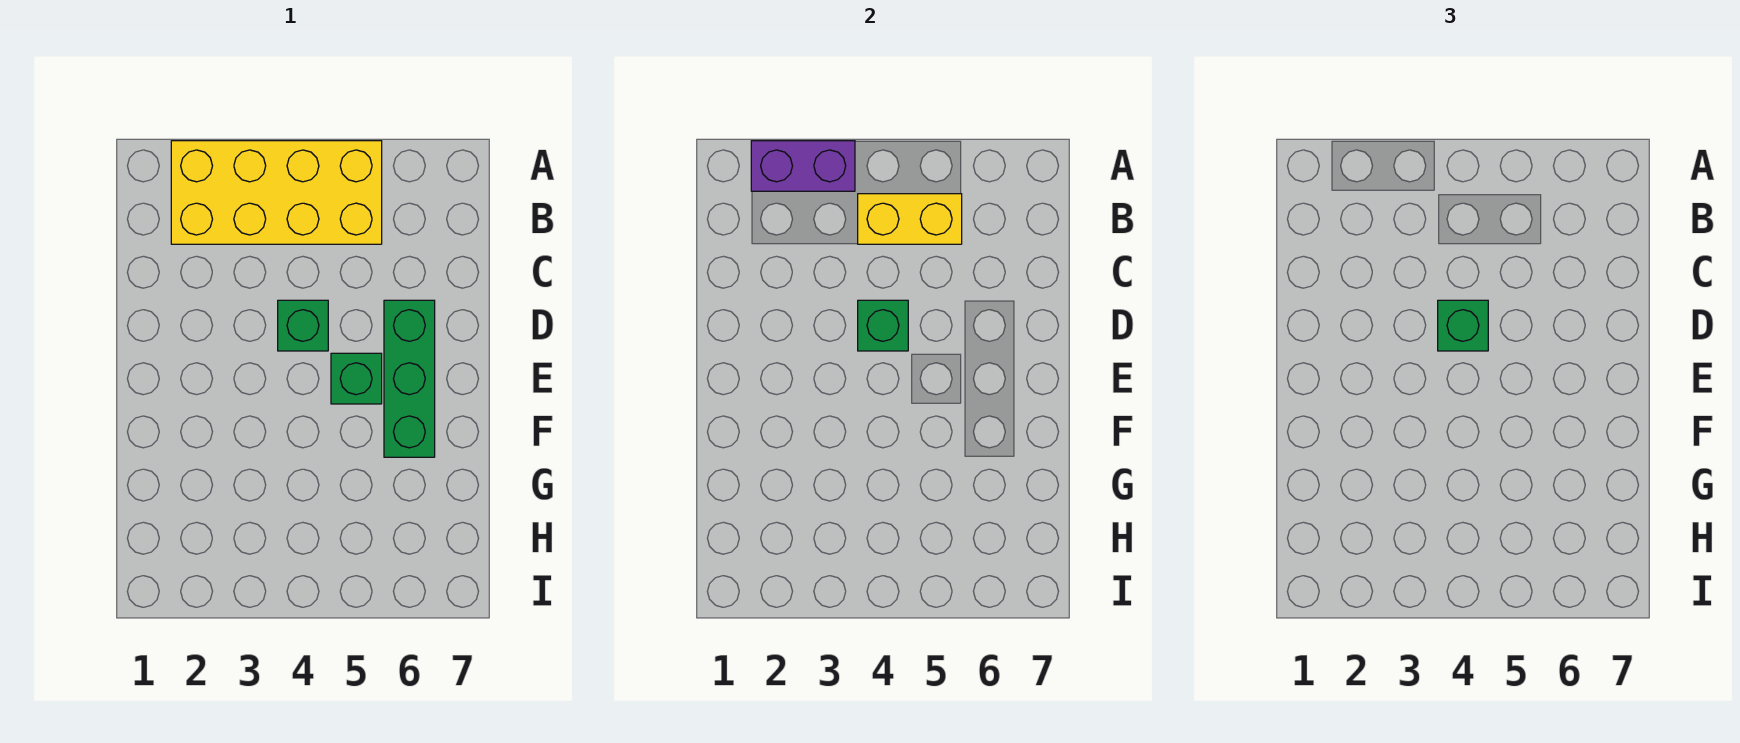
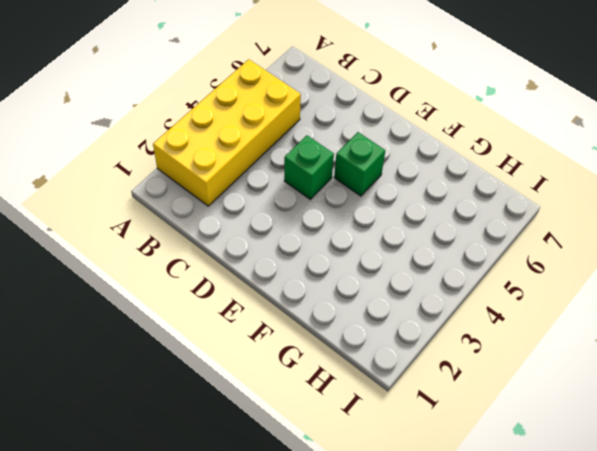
none -> green brick D6:F6 level 1
none -> purple brick A2:A3 level 2

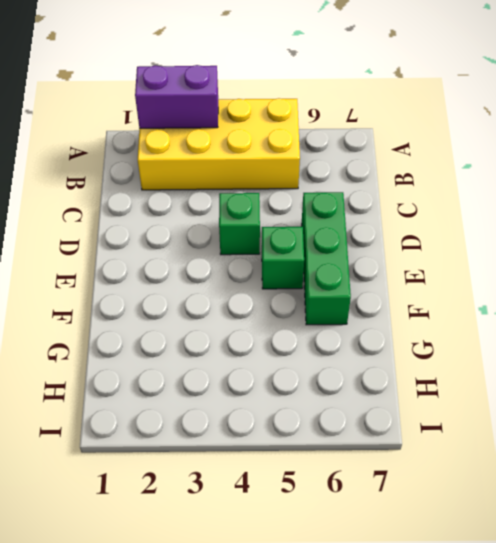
none -> yellow brick B4:B5 level 2
none -> green brick D4 level 2

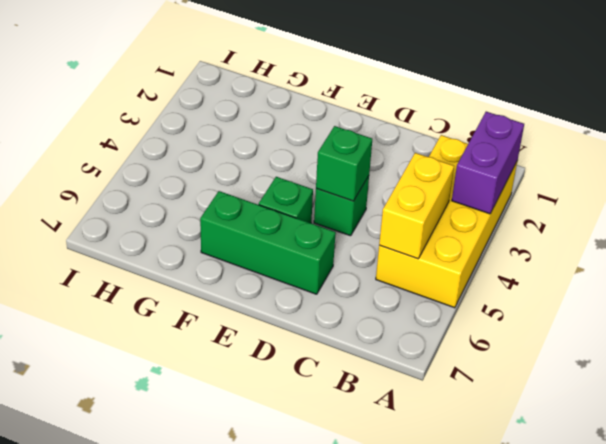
none -> green brick D4 level 3

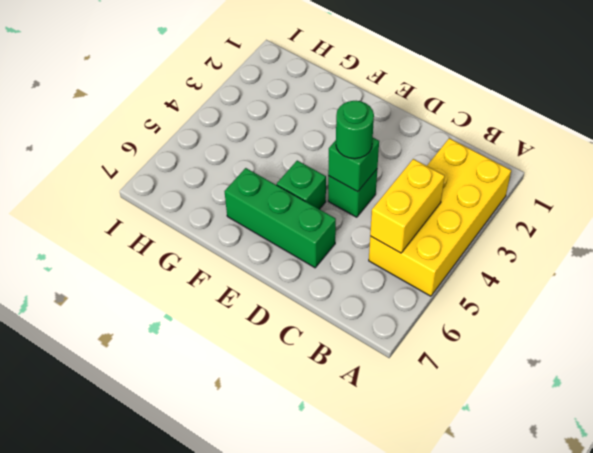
green round brick D4 level 3 -> green brick D4 level 3
none -> purple brick A2:A3 level 2

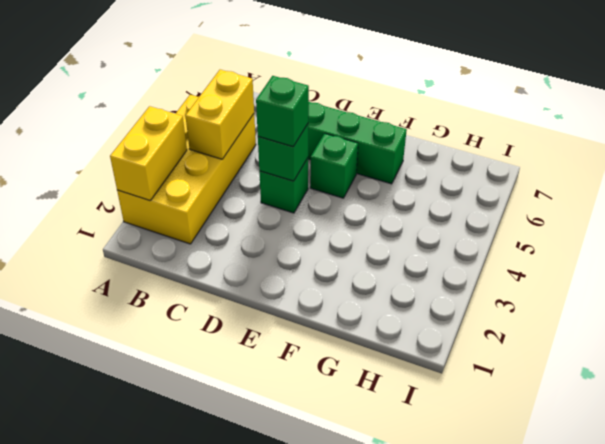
yellow brick A2:A3 level 2 -> purple brick A2:A3 level 2

